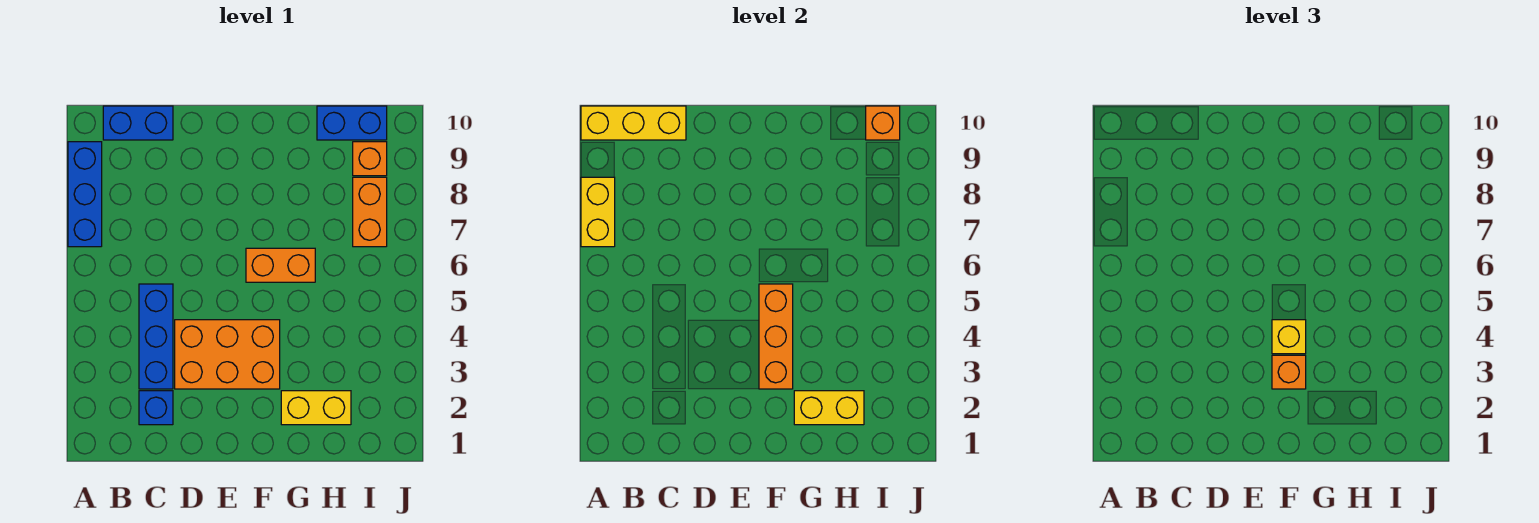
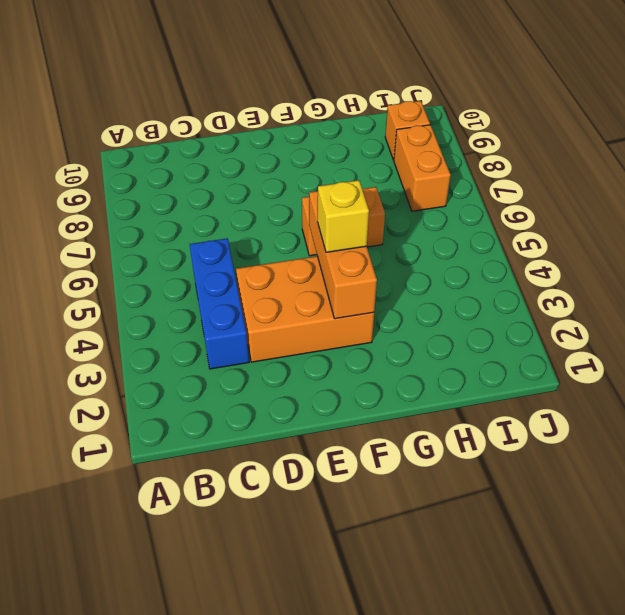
none -> blue brick A7:A9 level 1
none -> blue brick B10:C10 level 1
none -> blue brick C2 level 1

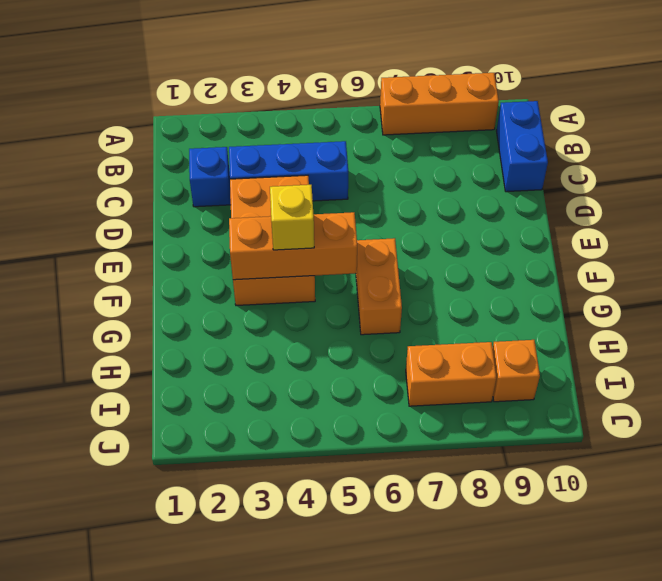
orange brick A7:A9 level 1 -> blue brick A7:A9 level 1
none -> yellow brick G2:H2 level 1
none -> blue brick H10:I10 level 1
none -> yellow brick A7:A8 level 2

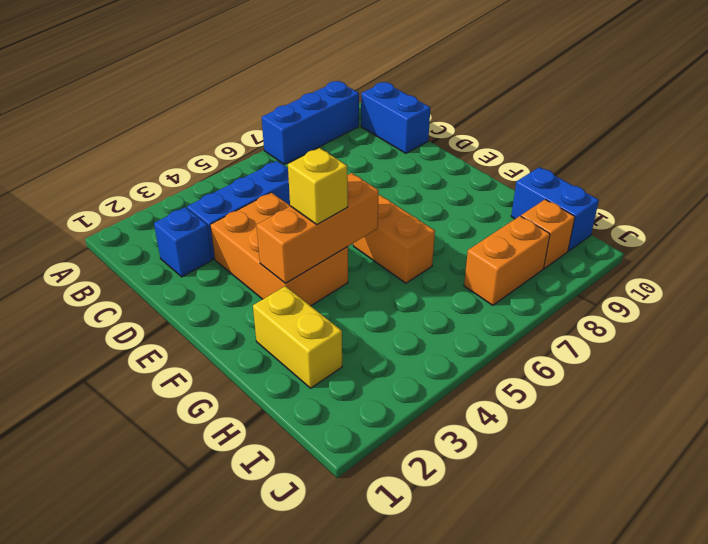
none -> yellow brick A7:A8 level 2
none -> yellow brick A10:C10 level 2
none -> yellow brick G2:H2 level 2

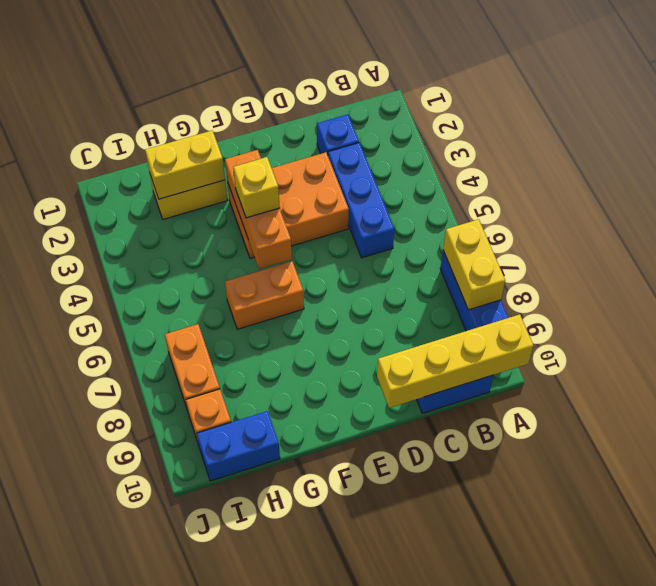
yellow brick A10:D10 level 2 -> yellow brick A10:C10 level 2
none -> orange brick I10 level 2
none -> orange brick F3 level 3

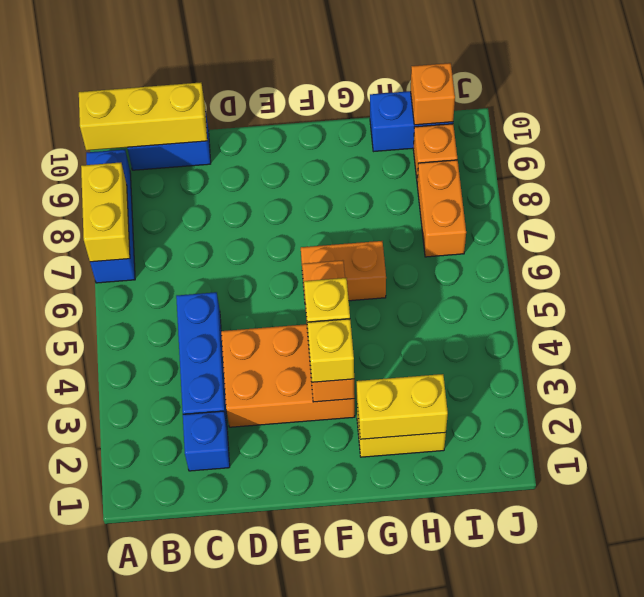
yellow brick F3 level 3 -> orange brick F3 level 3

